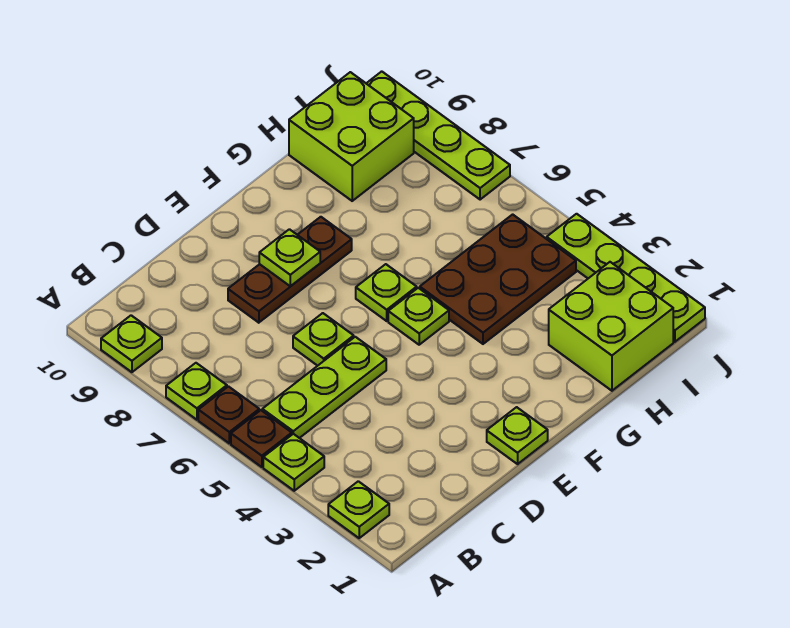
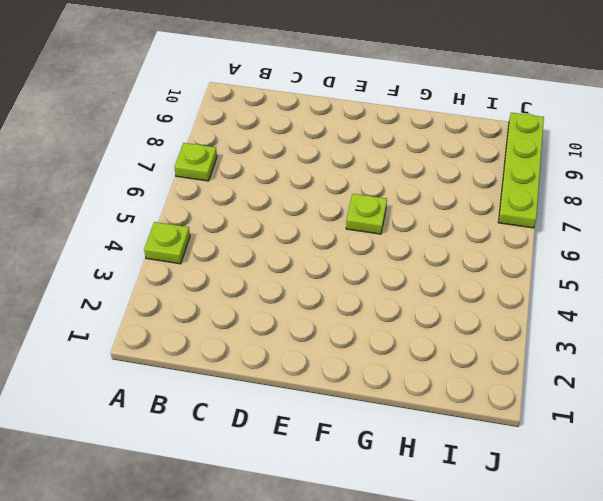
none -> lime plate A2 level 1
none -> brown plate A5 level 1
none -> brown plate A6 level 1

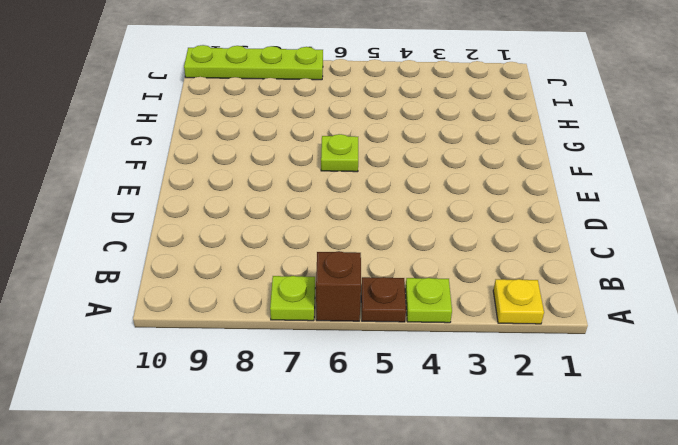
yellow plate A2 level 1 -> lime plate A2 level 1
brown brick A6 level 1 -> brown plate A6 level 1
none -> lime plate A9 level 1
none -> lime plate B5:D5 level 1
none -> lime plate D6 level 1

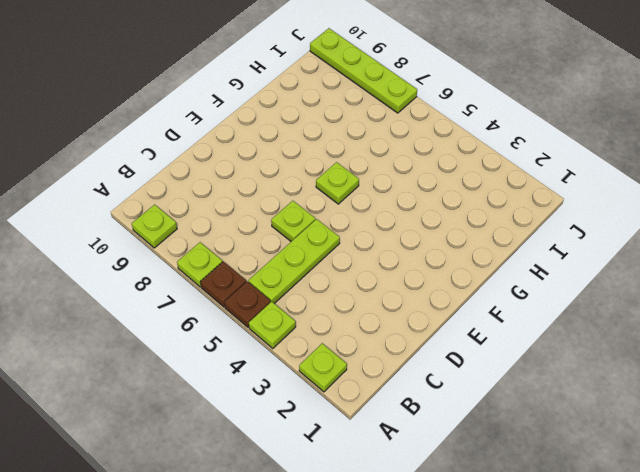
none -> brown plate D8:F8 level 1
none -> lime plate E1 level 1
none -> lime plate F5 level 1

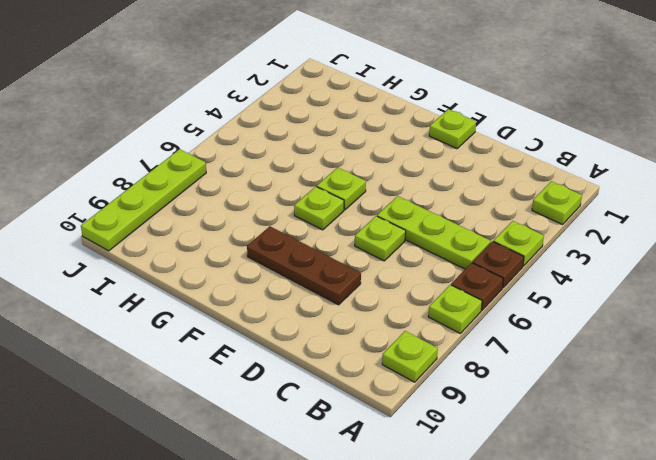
none -> brown plate G4:I5 level 1
none -> lime brick H1:I2 level 1
none -> lime brick H9:I10 level 1

